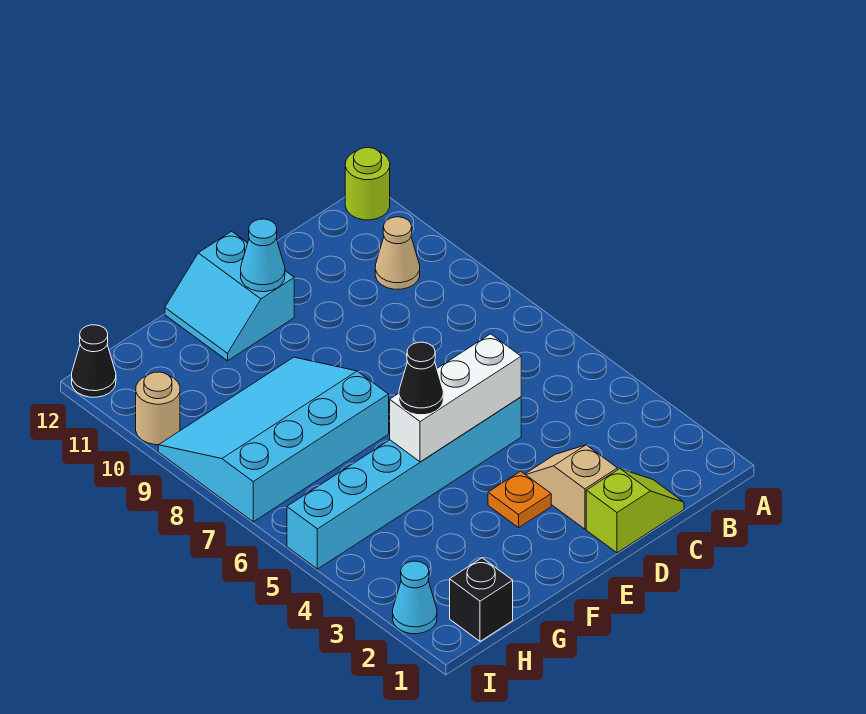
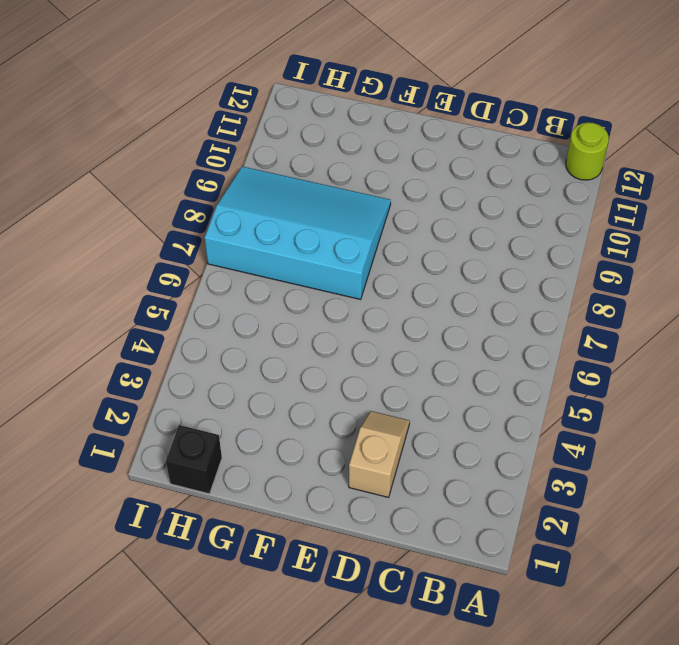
none -> tan cone B10 level 1
none -> lime slope C1:D1 level 1 top D
none -> cyan brick D5:I5 level 1

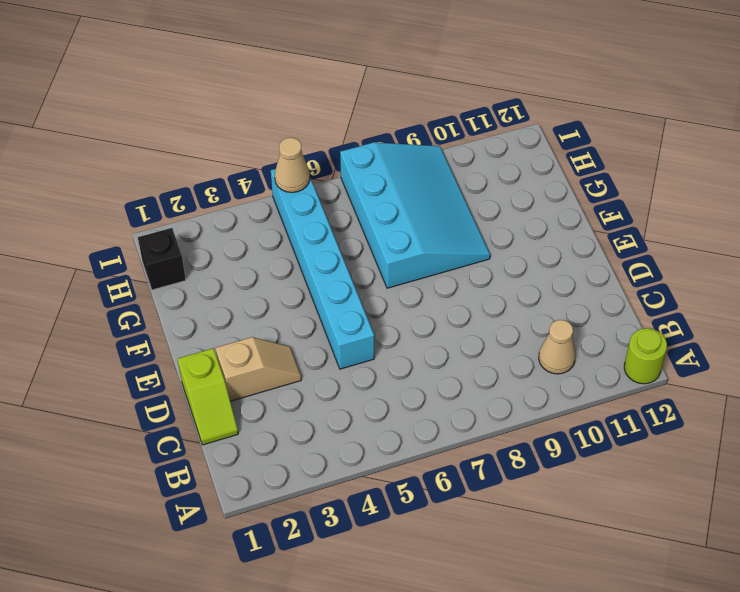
tan cone I5 level 2 -> none
none -> orange plate E3 level 1
none -> cyan slope E11:F12 level 1 top E
none -> cyan cone I2 level 1

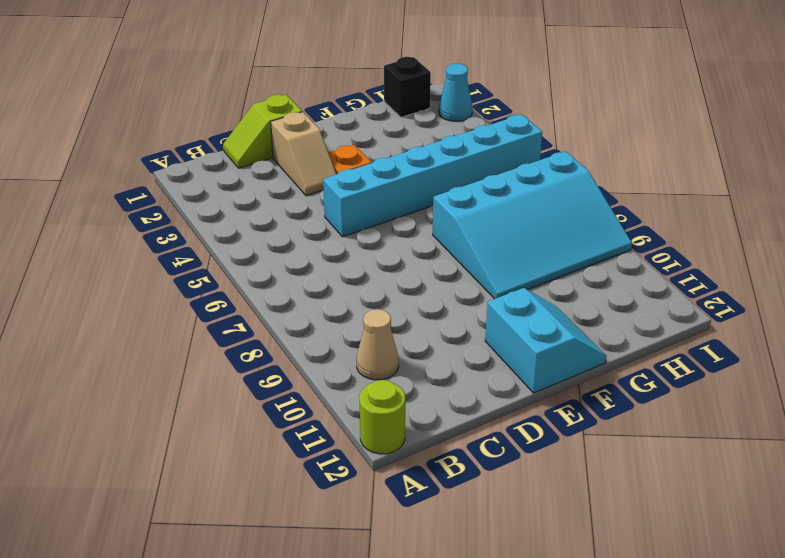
none -> tan round brick I10 level 1
none -> black cone I12 level 1
none -> white brick D5:F5 level 2

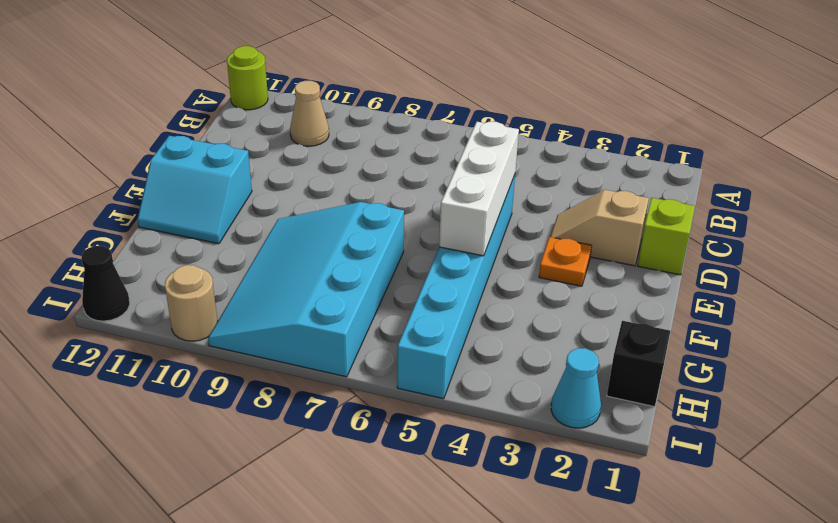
none -> cyan cone E11 level 2
none -> black cone F5 level 3

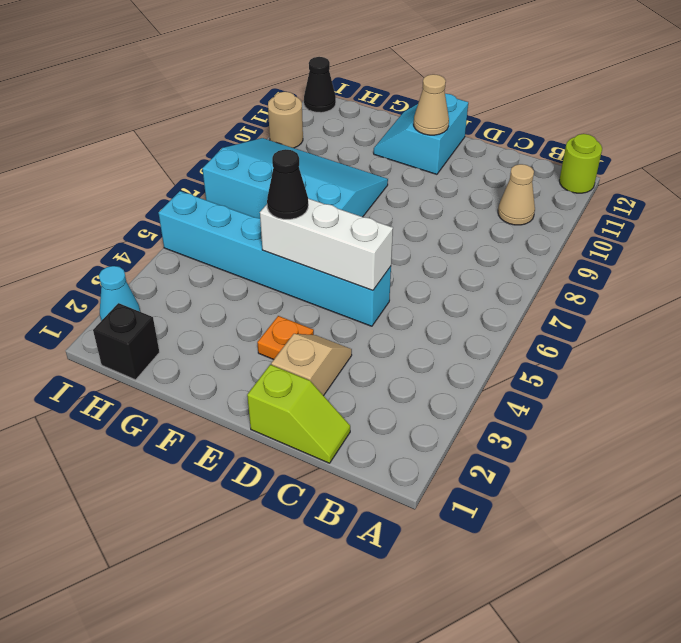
tan cone E11 level 2 -> cyan cone E11 level 2

